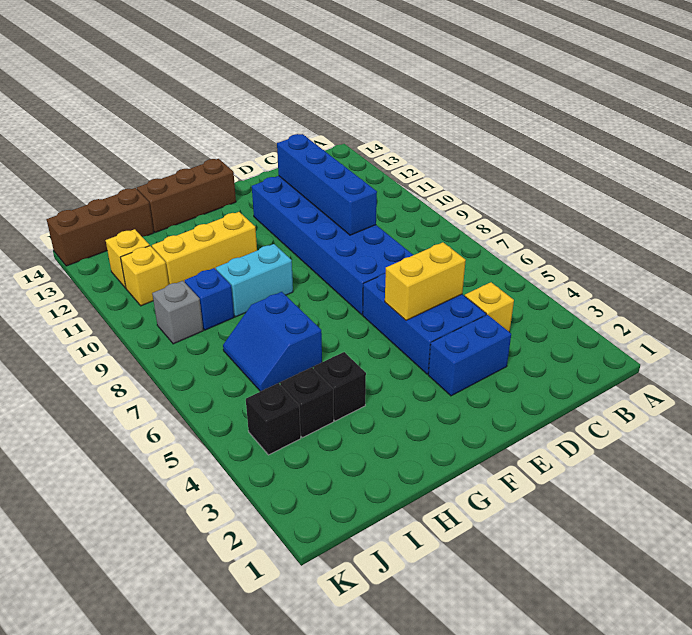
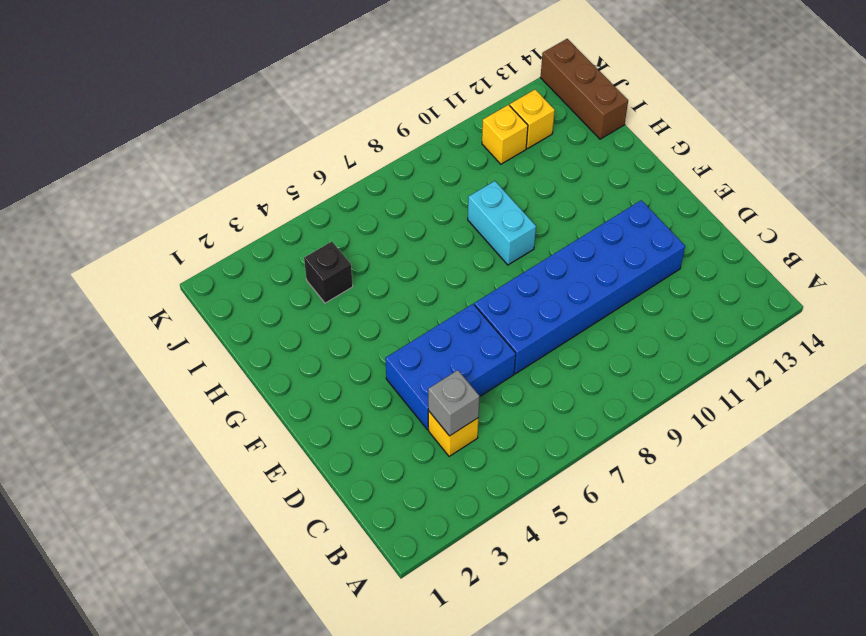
grey brick C4 level 2 -> grey brick J9 level 1
none -> blue brick D3:E3 level 1
none -> brown brick F14:H14 level 1
none -> yellow brick G11:I11 level 1

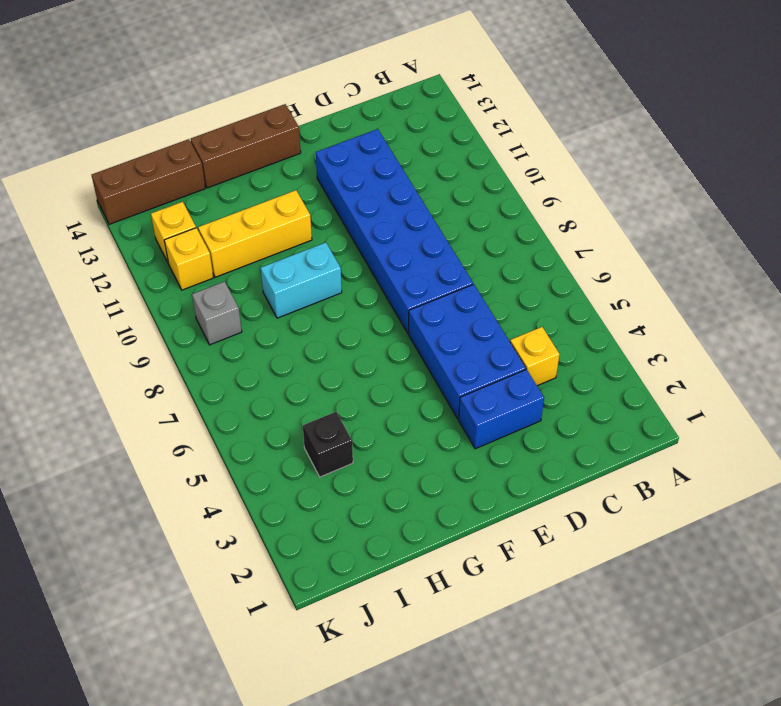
none -> black brick H4 level 1
none -> blue slope H6:I7 level 1 top H
none -> blue brick I9 level 1

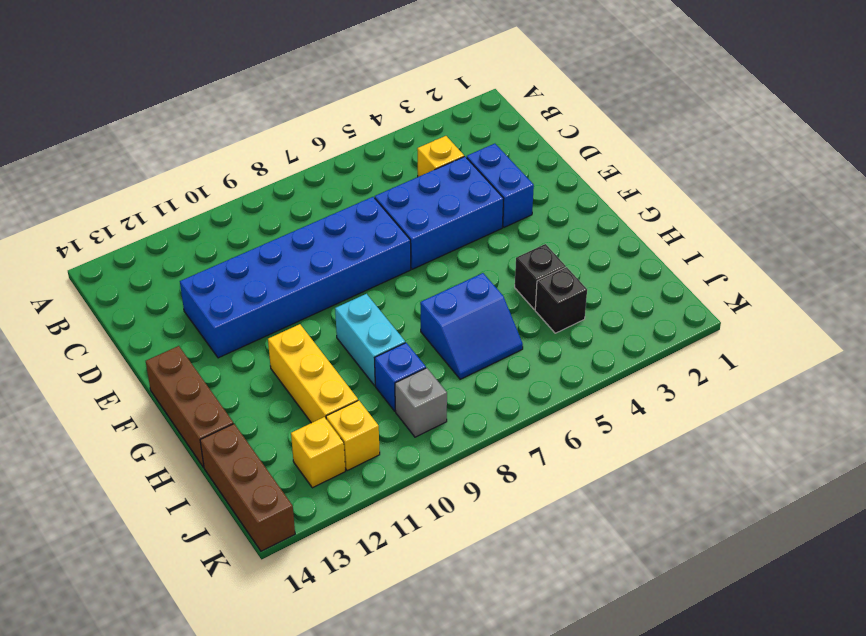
none -> black brick J4 level 1
none -> yellow brick D5:E5 level 2
none -> blue brick D9:D12 level 2

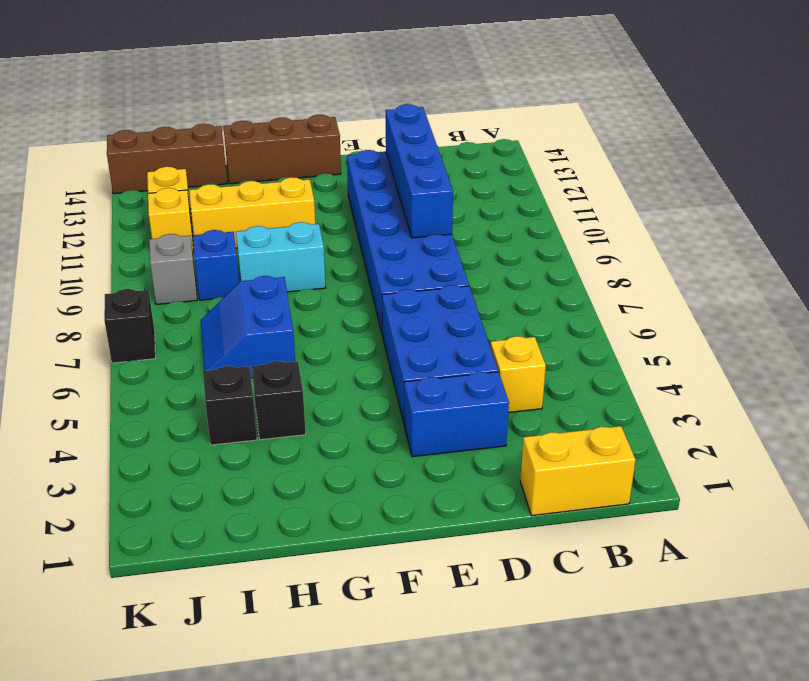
yellow brick B1:C1 level 1 -> yellow brick D5:E5 level 2
black brick K7 level 1 -> black brick J4 level 1

